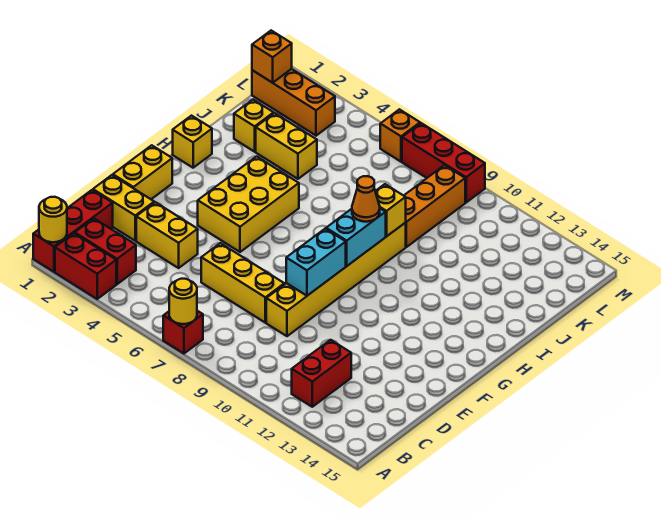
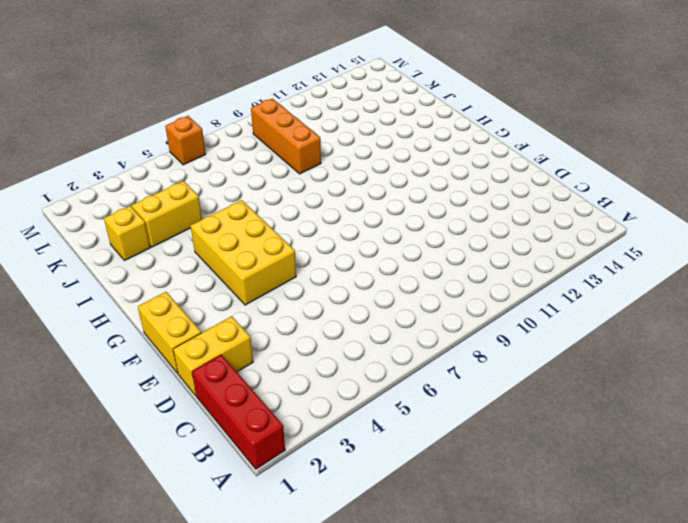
none -> red brick A2:A3 level 1
none -> red brick A7 level 1
none -> red brick B2:B3 level 1

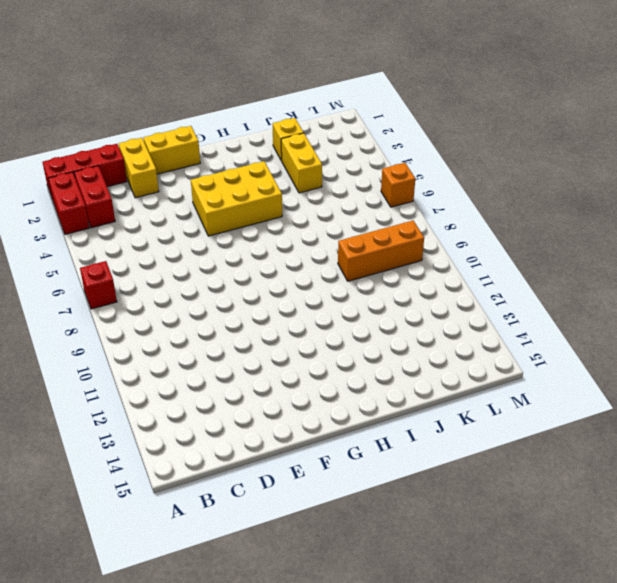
none -> red brick B12:C12 level 1
none -> yellow brick D3:D4 level 1
none -> yellow brick D6:D8 level 1

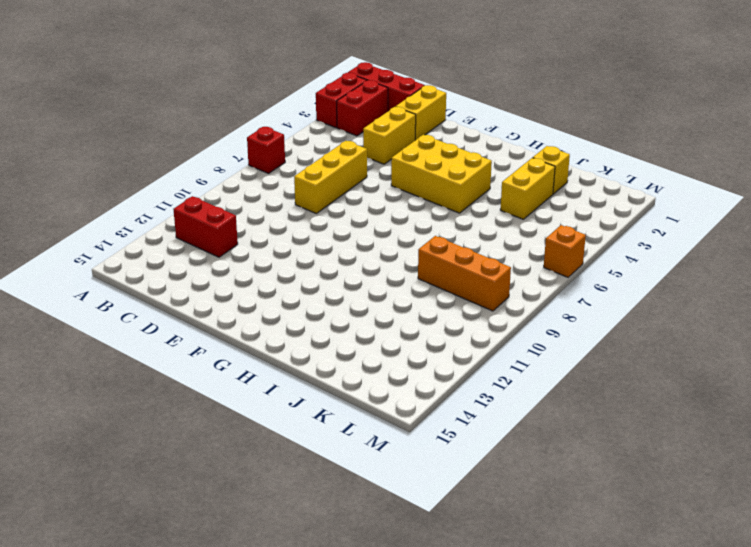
none -> yellow brick D9:I9 level 1
none -> yellow brick E1:F1 level 1
none -> yellow brick H1 level 1

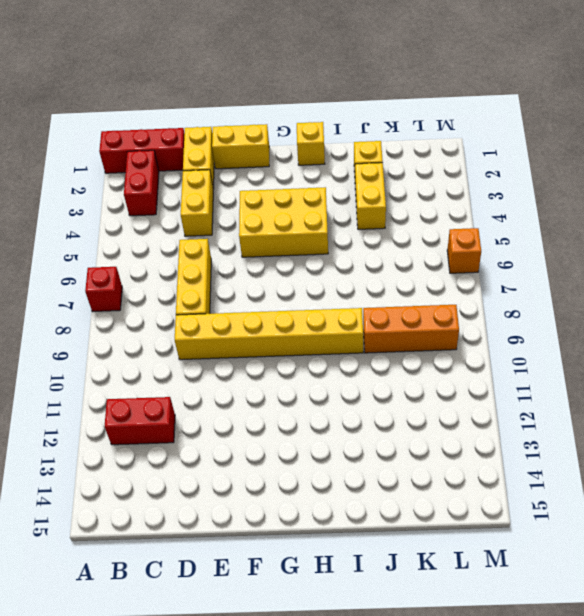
none -> red brick A2:A3 level 1
none -> orange brick L1:L3 level 1
none -> red brick M7:M9 level 1

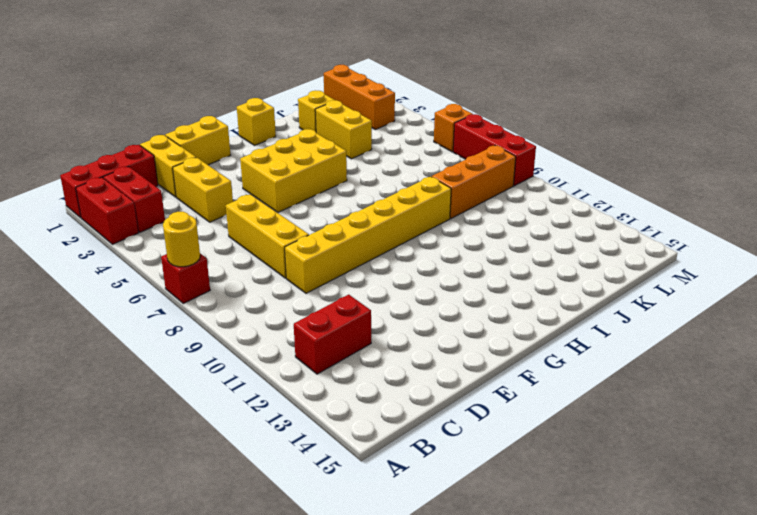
none -> yellow round brick A1 level 2
none -> cyan brick E9:F9 level 2
none -> cyan brick G9:H9 level 2

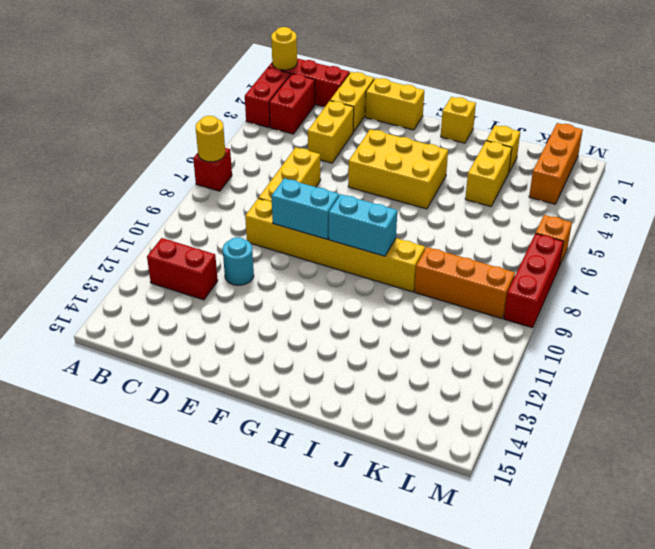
cyan round brick D11 level 1 -> none
none -> yellow brick I9 level 2
none -> orange brick L1 level 2
none -> orange cone H9 level 3

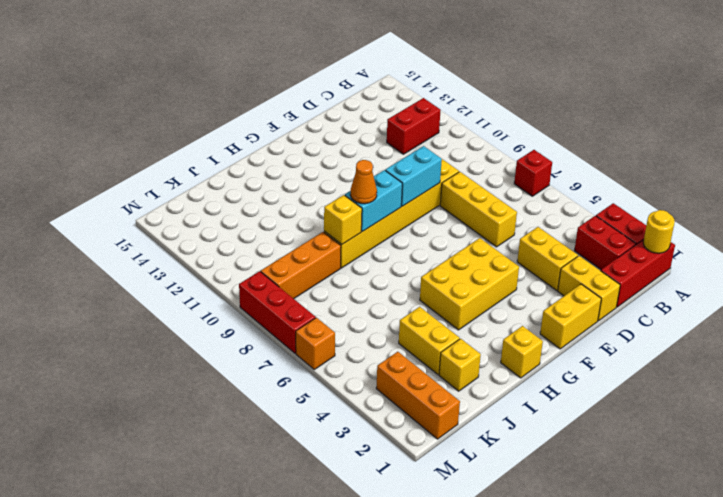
none -> yellow round brick A7 level 2
none -> orange brick L1 level 2

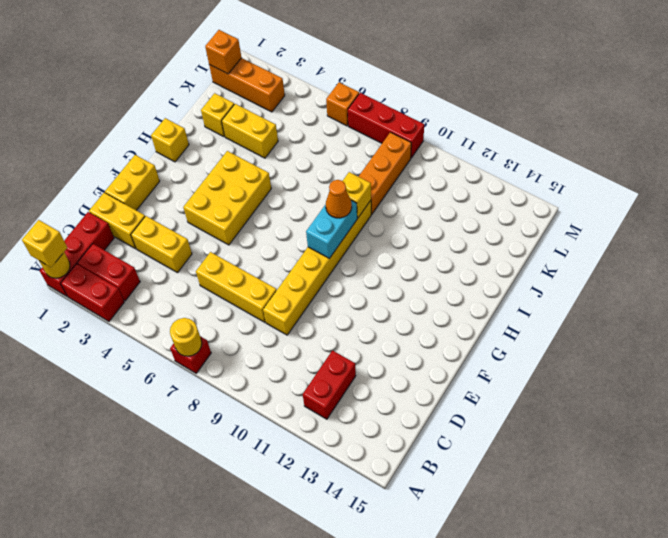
yellow brick A1 level 3 -> none
none -> cyan brick E9:F9 level 2

